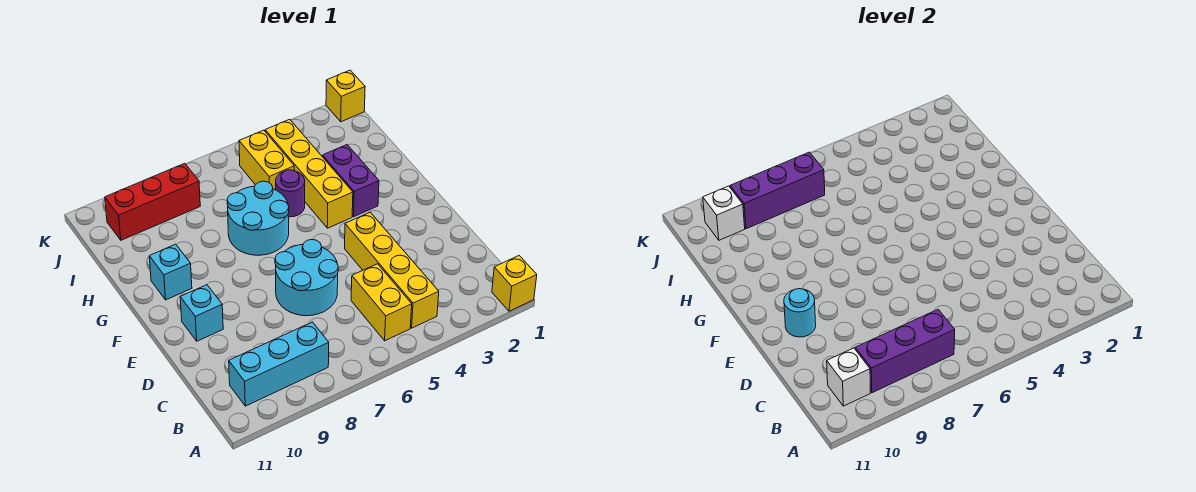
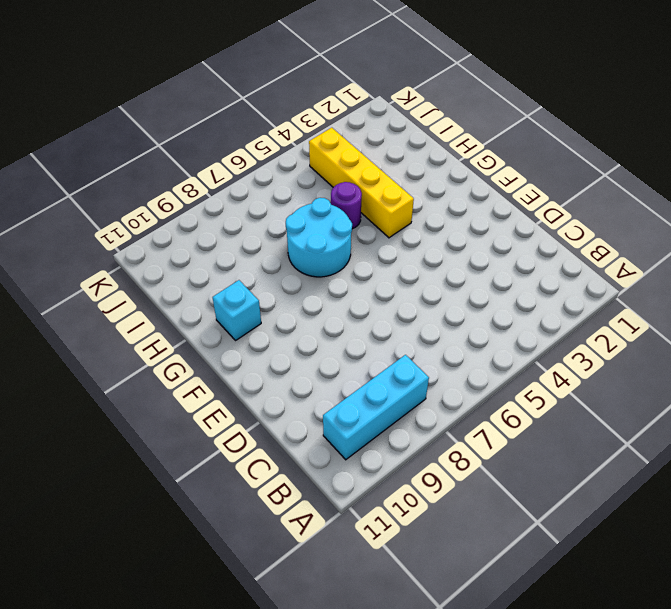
none -> yellow brick A1 level 1
none -> yellow brick B4:E4 level 1
none -> yellow brick B5:C5 level 1

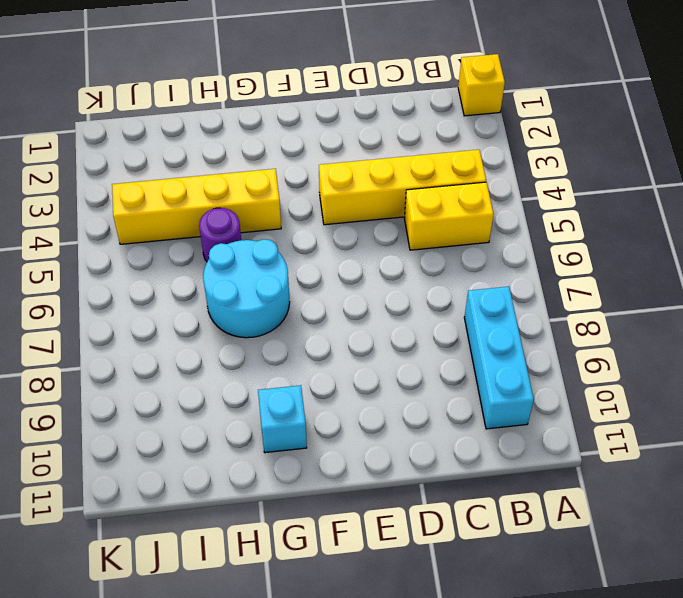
none -> cyan round brick D6:E7 level 1
none -> cyan brick E10 level 1
none -> purple brick G3:H3 level 1

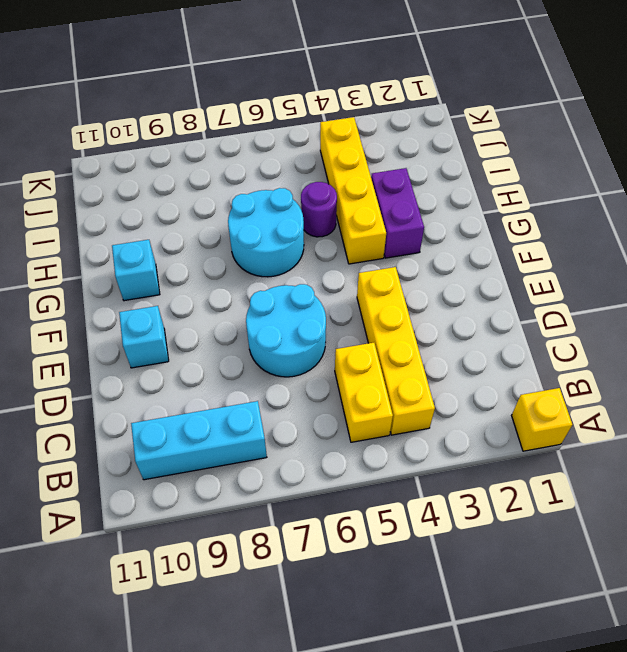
none -> yellow brick I5:J5 level 1
none -> red brick J8:J10 level 1
none -> yellow brick K1 level 1

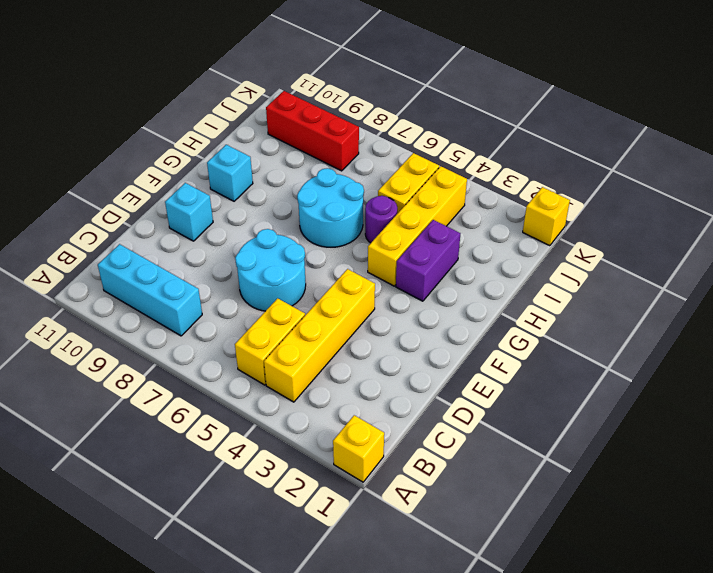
none -> purple brick B7:B9 level 2
none -> white brick B10 level 2
none -> cyan round brick E10 level 2

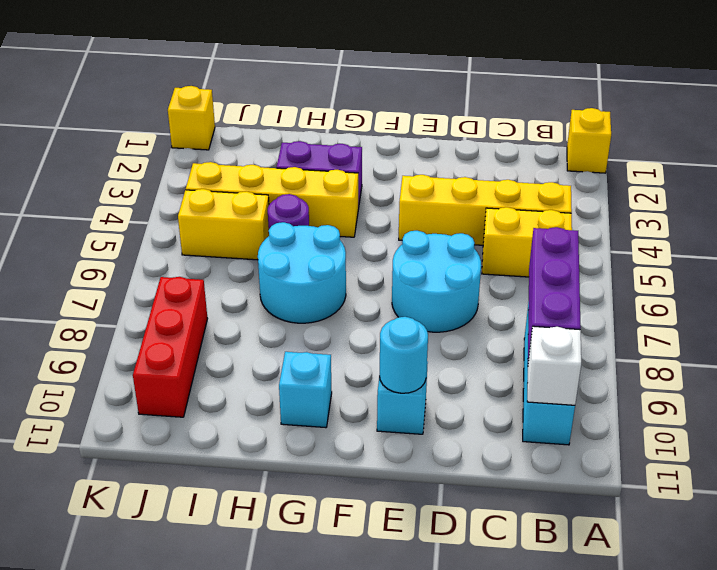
none -> purple brick J7:J9 level 2
none -> white brick J10 level 2

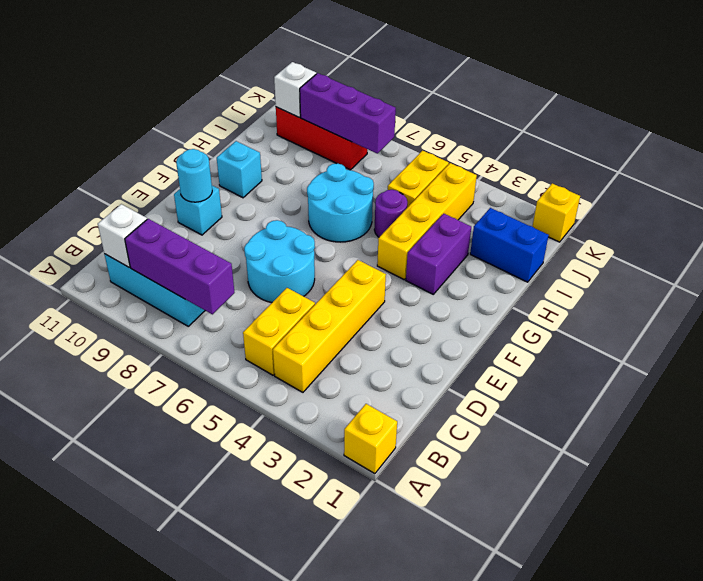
blue brick I1:I2 level 1 -> none

